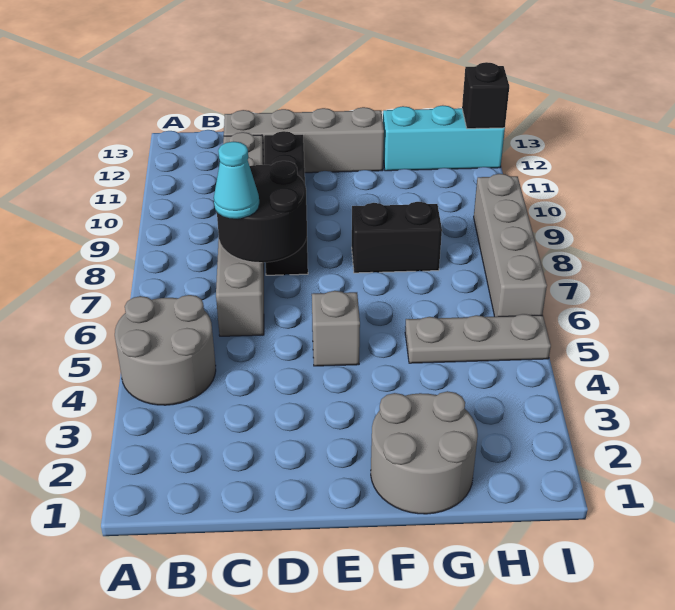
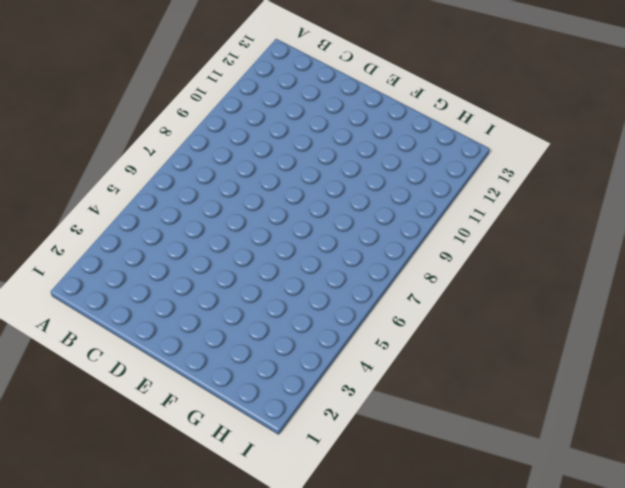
none -> grey round brick A4:B5 level 1
none -> grey brick C6:C11 level 1
none -> grey brick C12:F12 level 1

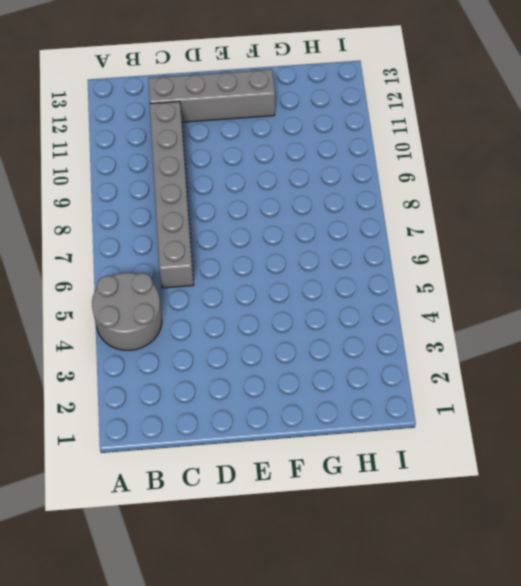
none -> black brick D8:D11 level 1
none -> grey brick E5 level 1
none -> grey round brick F1:G2 level 1

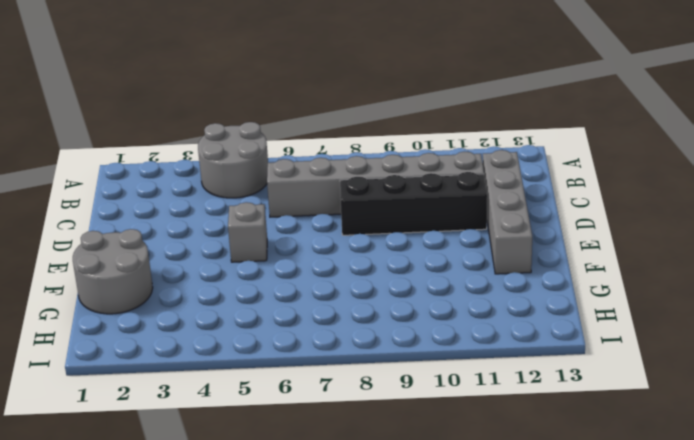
none -> black brick F8:G8 level 1
none -> grey plate G5:I5 level 1
none -> cyan brick G12:I12 level 1

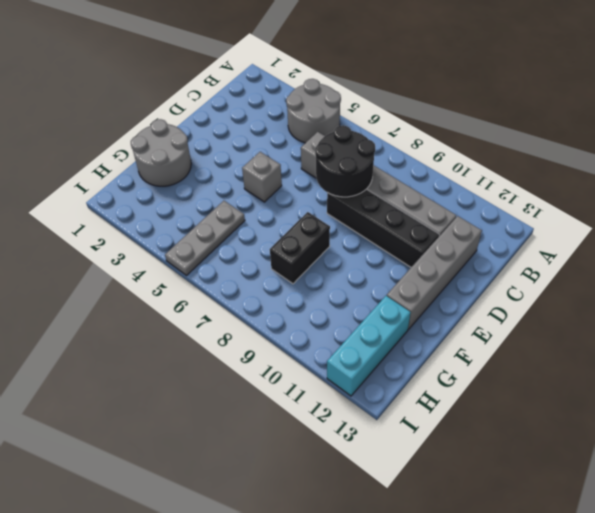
none -> grey brick I6:I9 level 1
none -> black brick I12 level 2
none -> cyan cone C7 level 3

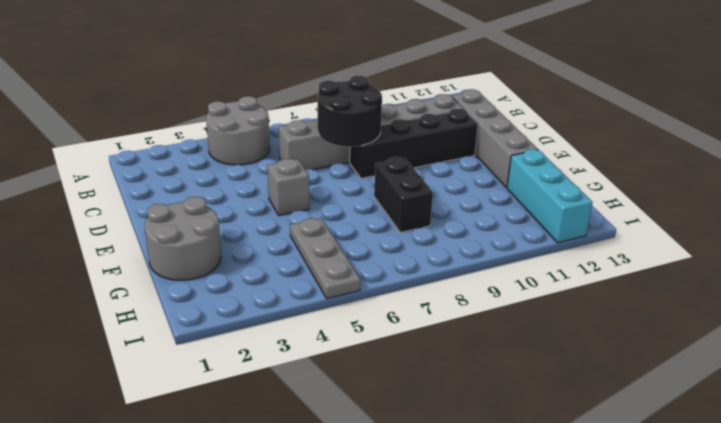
none -> grey brick I6:I9 level 1
none -> black brick I12 level 2
none -> cyan cone C7 level 3

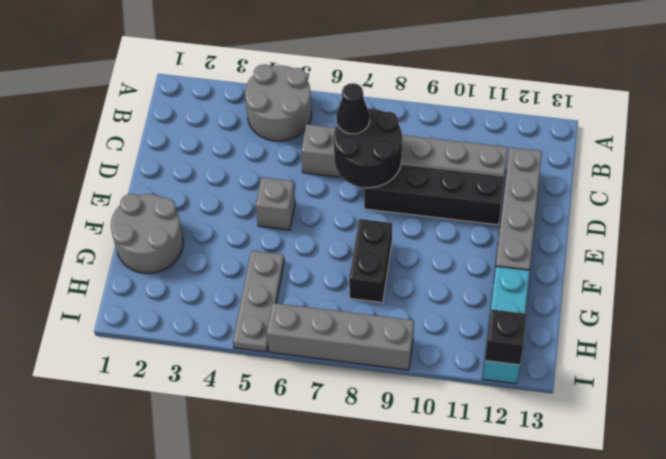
black cone C7 level 3 -> cyan cone C7 level 3

